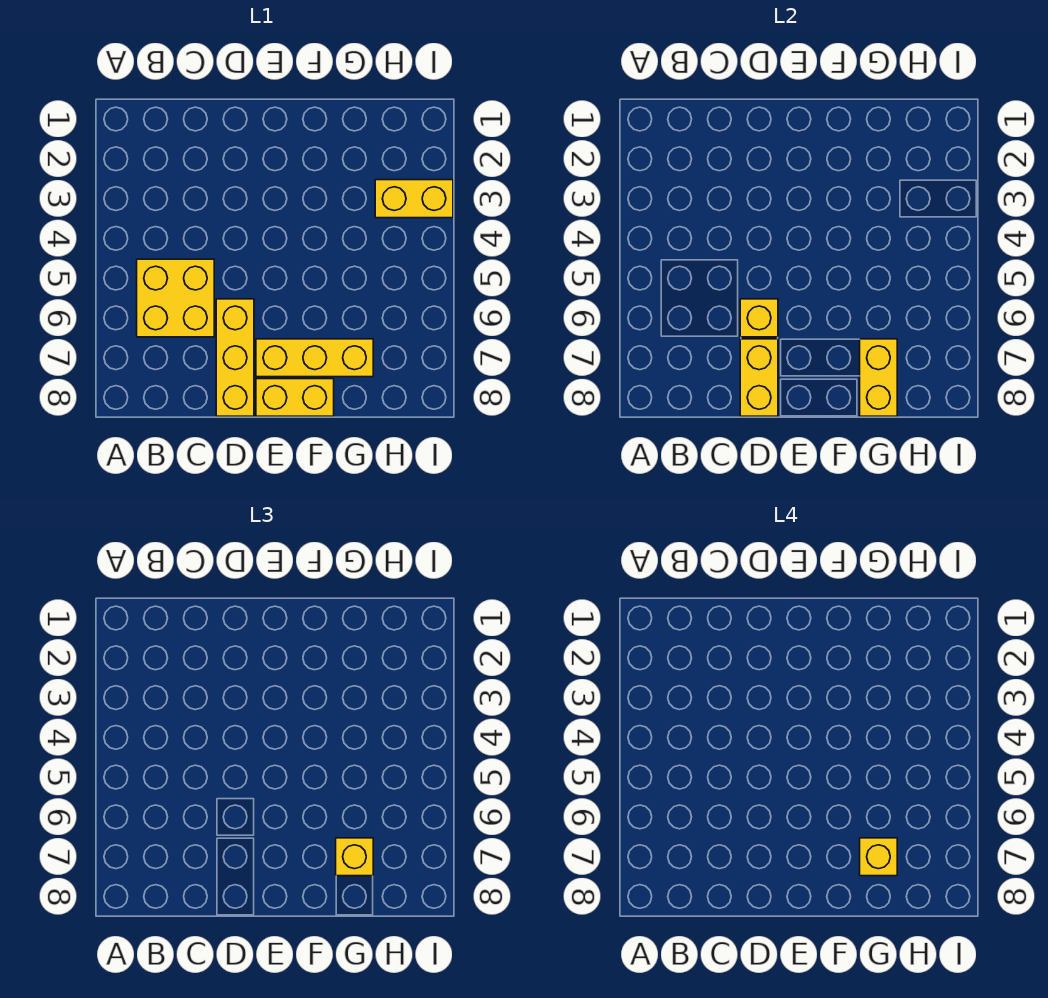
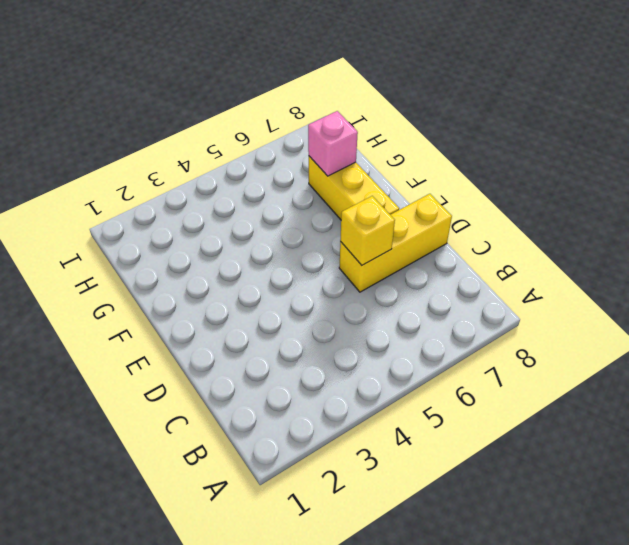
pink brick G7 level 2 -> yellow brick G7:G8 level 2
none -> yellow brick B5:C6 level 1
none -> yellow brick E8:F8 level 1

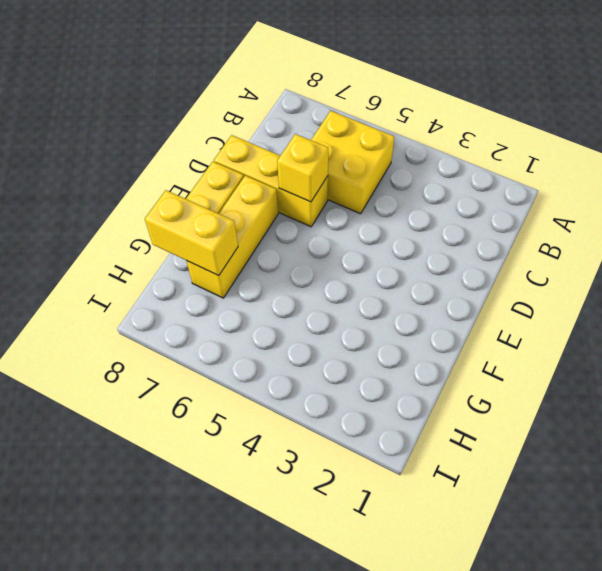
none -> yellow brick H3:I3 level 1
none -> yellow brick D7:D8 level 2

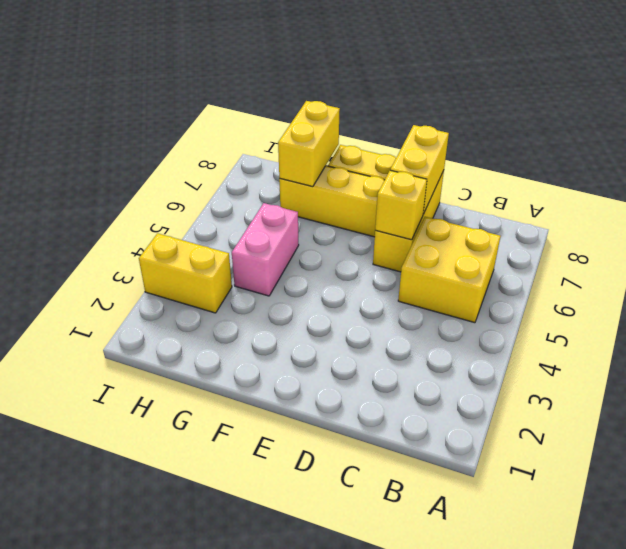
pink brick G4:G5 level 1 -> none
none -> yellow brick G7 level 3
none -> yellow brick G7 level 4

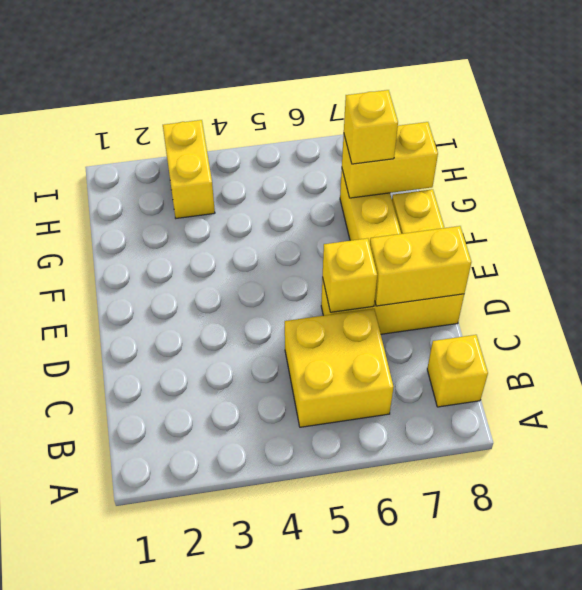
yellow brick B8 level 1 -> yellow brick G7 level 4

